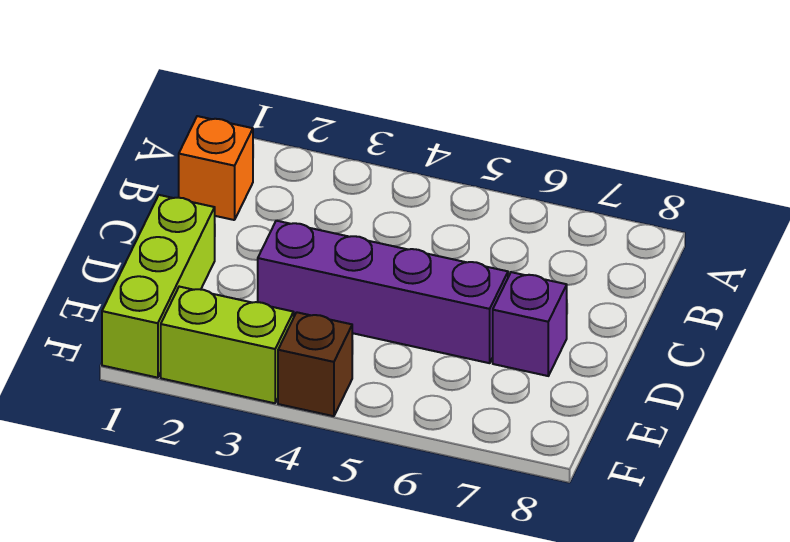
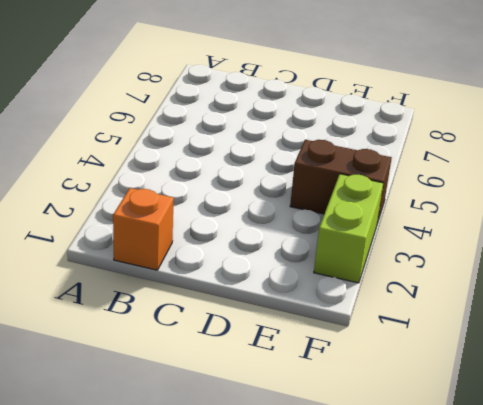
brown brick E4:F4 level 1 -> brown brick F4 level 1
none -> lime brick D1:F1 level 1
none -> purple brick D3:D6 level 1

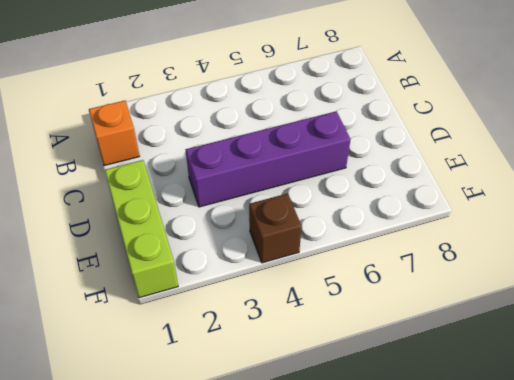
none -> purple brick D7 level 1
none -> lime brick F2:F3 level 1

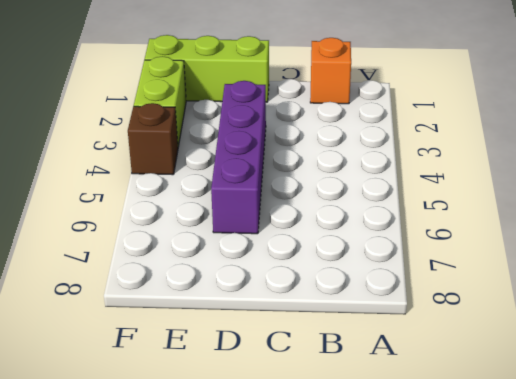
none -> purple brick D7 level 1

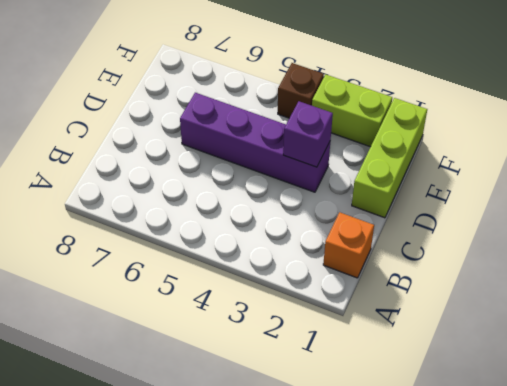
purple brick D3 level 2 -> purple brick D7 level 1

